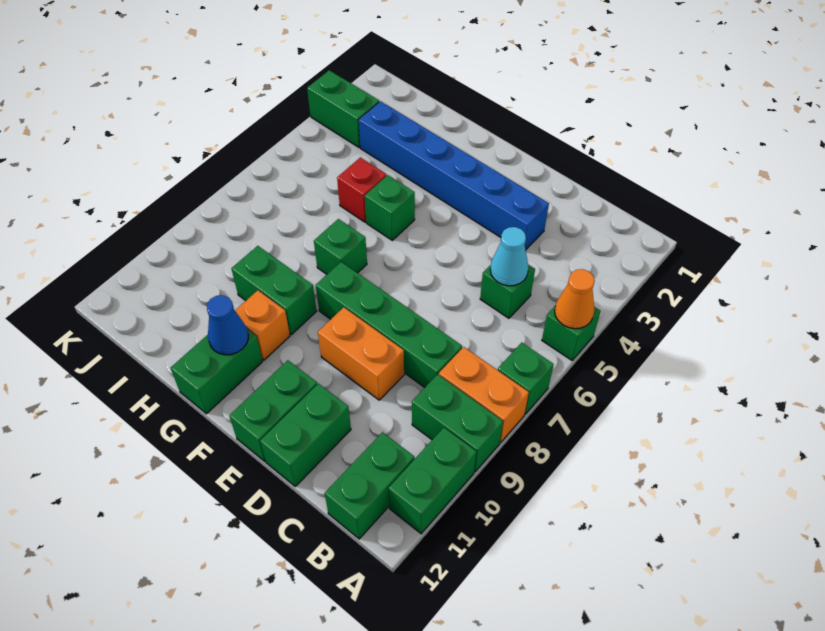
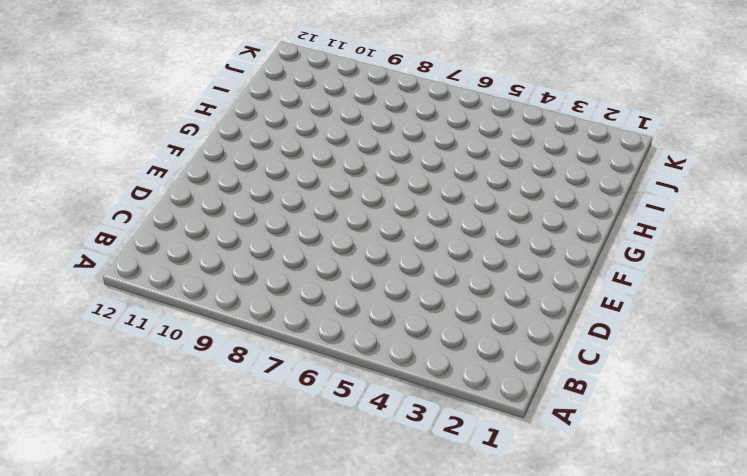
none -> green brick A5 level 1
none -> green brick A7 level 1
none -> orange brick A8:B8 level 1

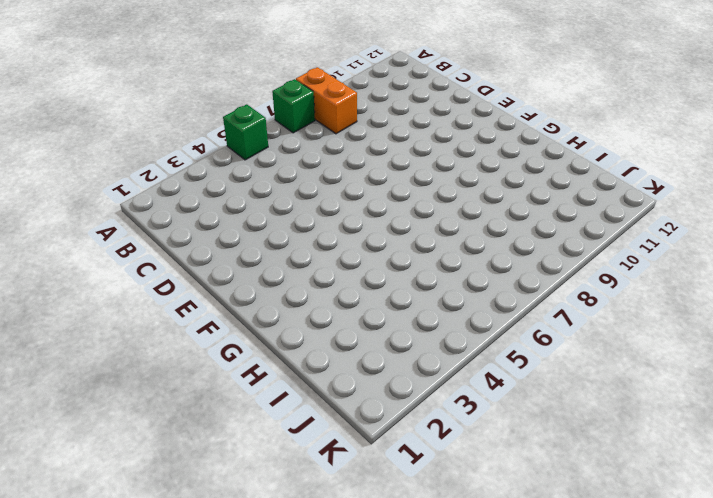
none -> green brick A9:B9 level 1
none -> green brick A10:A11 level 1
none -> green brick B11:B12 level 1

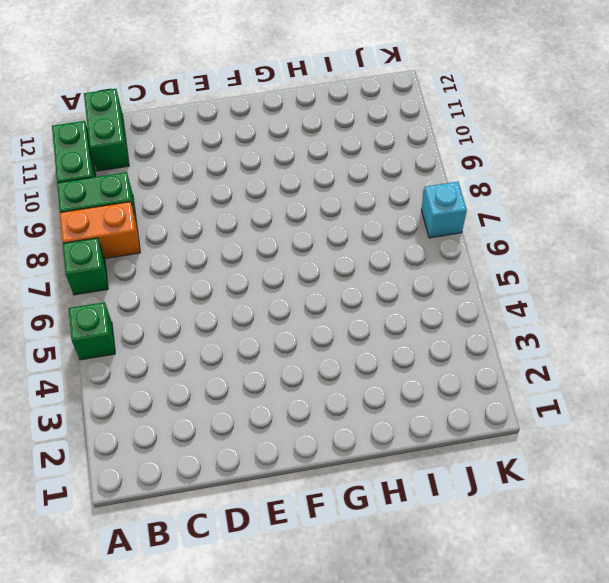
cyan brick K7 level 1 -> none
none -> green brick C5 level 1
none -> green brick C8:F8 level 1
none -> blue brick D3:I3 level 1

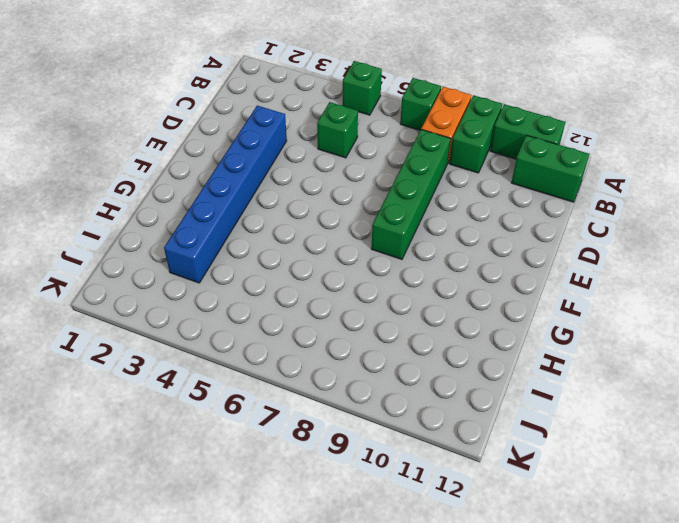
none -> orange brick D9:E9 level 1
none -> green brick D11:D12 level 1
none -> green brick E11:E12 level 1

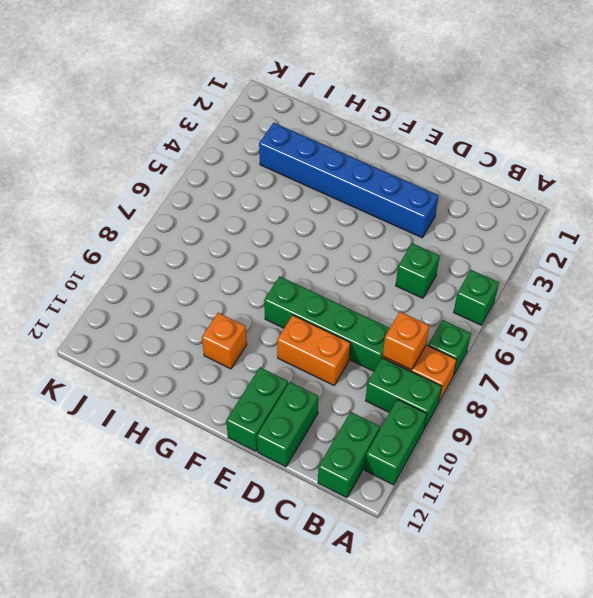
orange brick B8 level 2 -> none
none -> green brick G5 level 1
none -> green brick G7 level 1
none -> green brick G9:H9 level 1

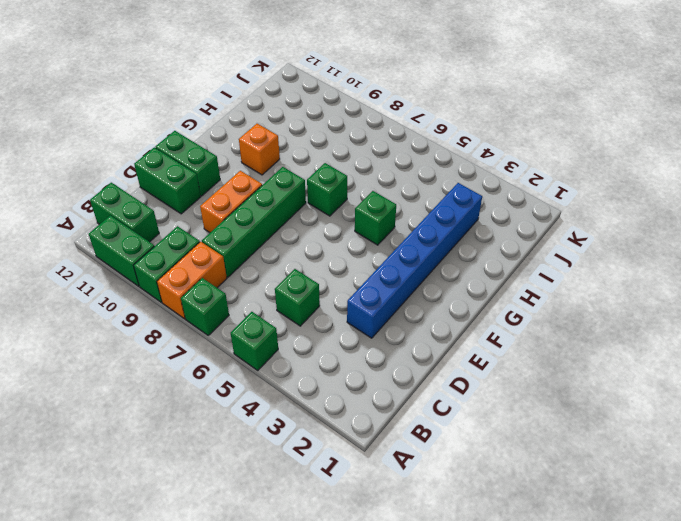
none -> green brick G9:H9 level 1
none -> green brick G11:G12 level 1
none -> red brick H5 level 1

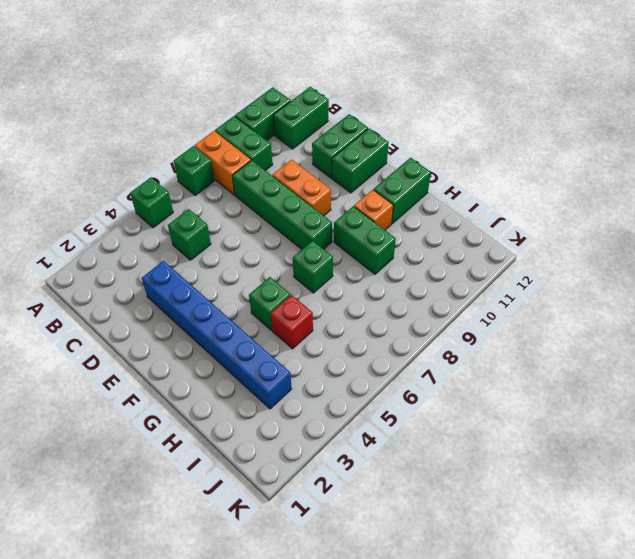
none -> green brick J3:K3 level 1
none -> orange cone A5 level 2
none -> cyan cone C5 level 2

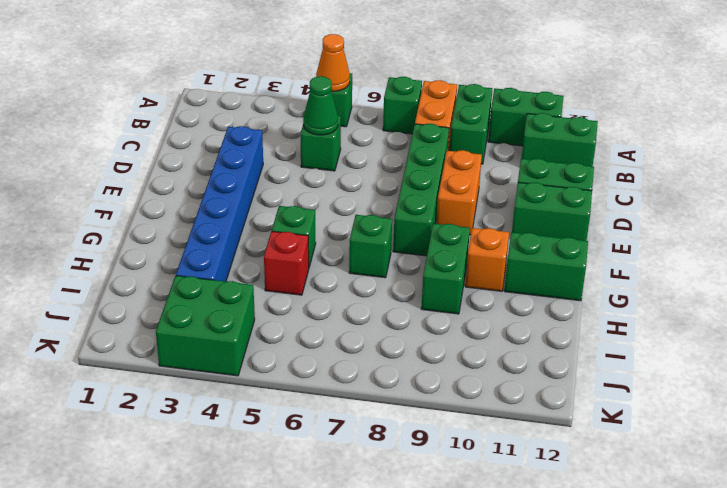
green cone C5 level 2 -> cyan cone C5 level 2
green brick J3:K4 level 1 -> green brick J3:K3 level 1
none -> blue cone G11 level 2

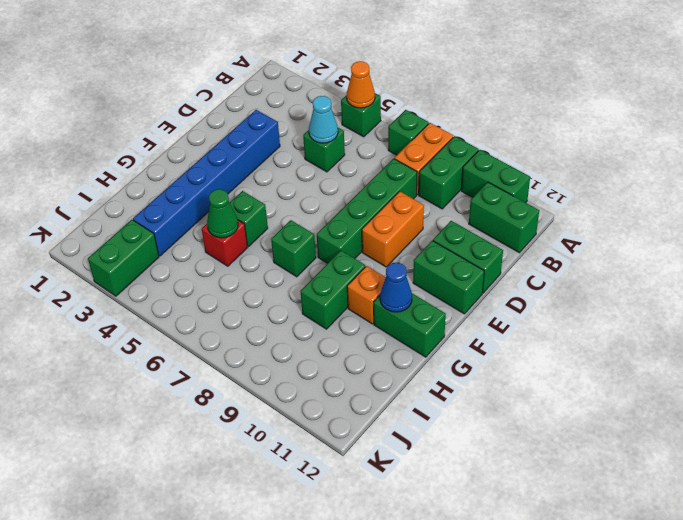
green cone H5 level 2 -> none

